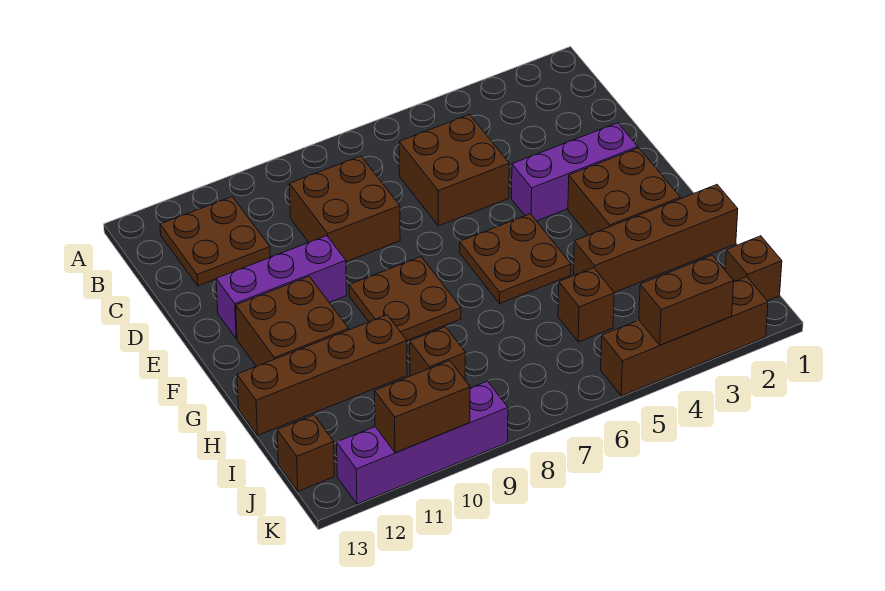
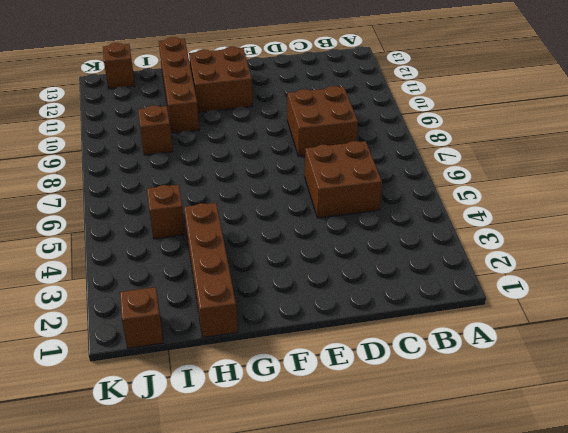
none -> brown plate B11:C12 level 1
none -> purple brick E2:E4 level 1
none -> purple brick E10:E12 level 1

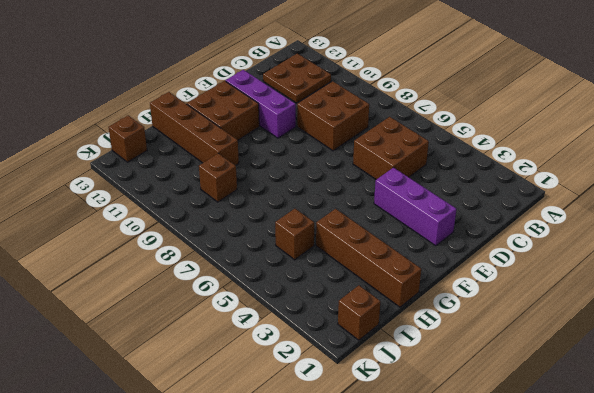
none -> brown brick F2:G3 level 1
none -> brown plate F5:G6 level 1
none -> brown plate F8:G9 level 1

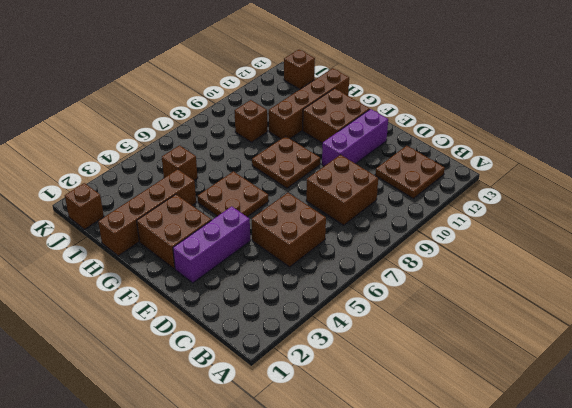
none -> brown brick K2:K5 level 1
none -> purple brick K9:K12 level 1
none -> brown brick K3:K4 level 2

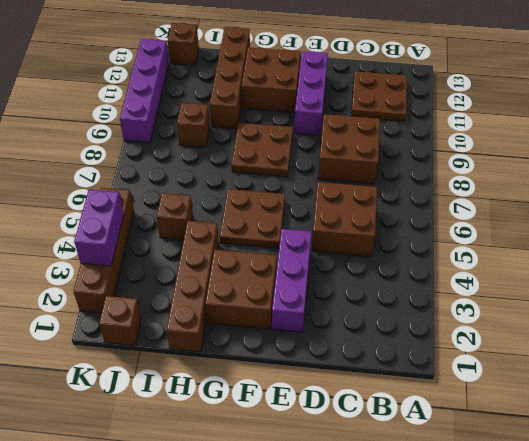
purple brick K3:K4 level 2 -> brown brick K3:K4 level 2
none -> brown brick K10:K11 level 2

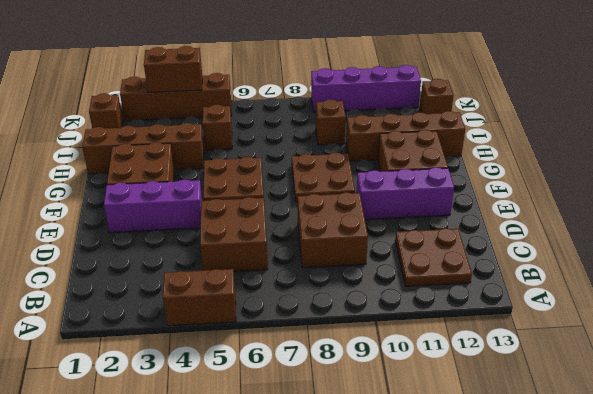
brown brick A4:A5 level 1 -> brown brick K10:K11 level 2

